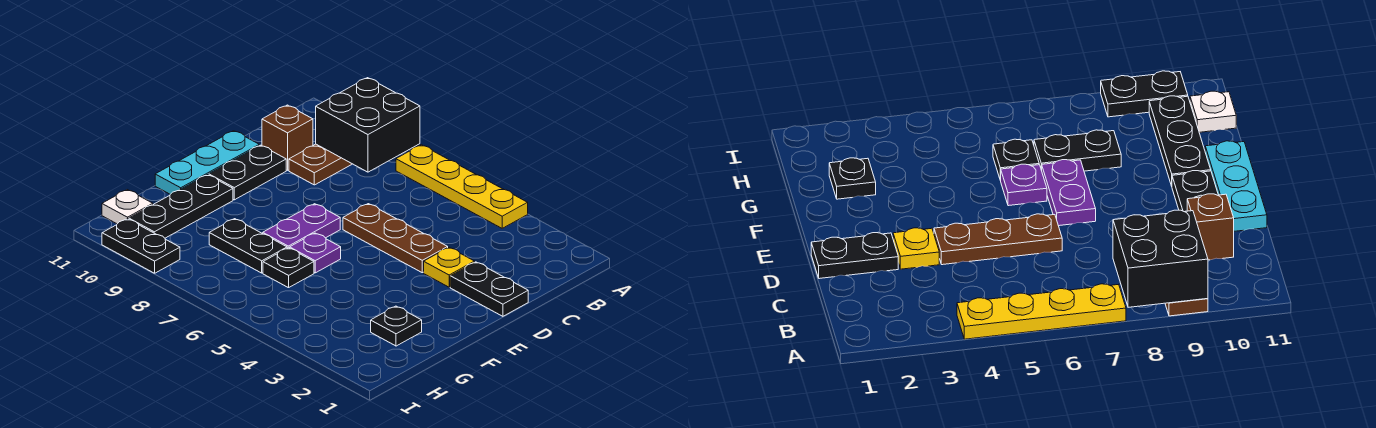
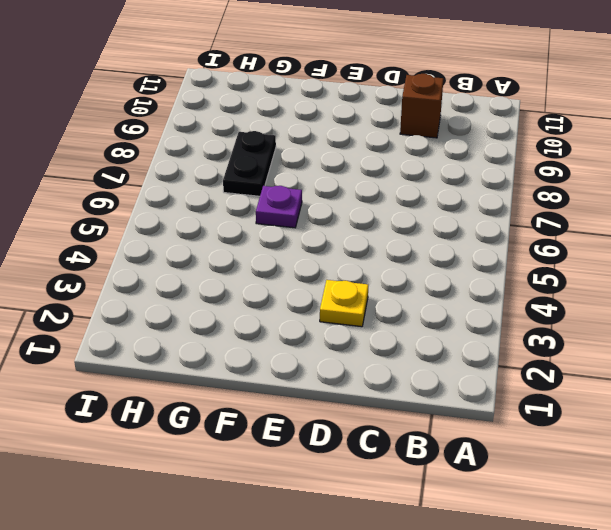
none -> yellow plate A4:A7 level 1
none -> brown plate A9:C9 level 1
none -> black plate D1:D2 level 1

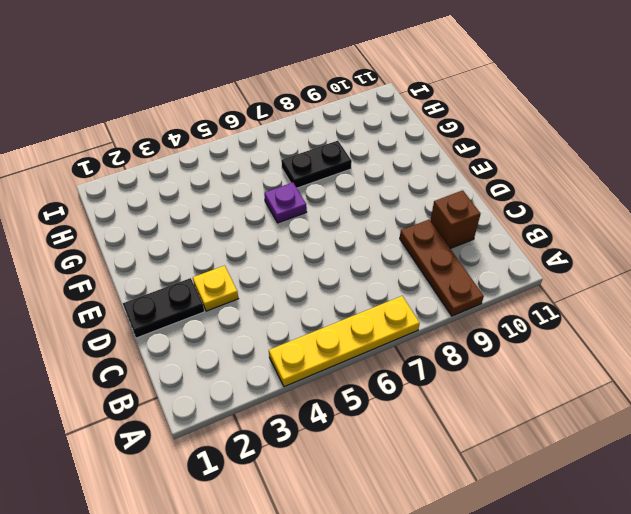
none -> brown plate D4:D6 level 1
none -> black plate D10:E10 level 1
none -> cyan plate D11:F11 level 1

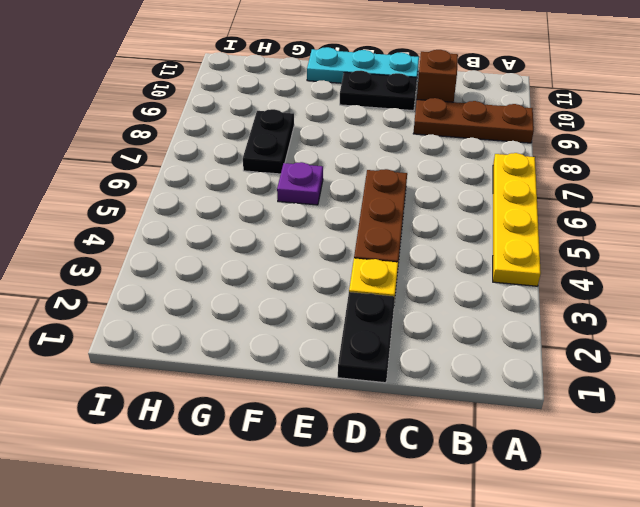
none -> purple plate E7:F7 level 1
none -> black plate F10:H10 level 1
none -> black plate G2 level 1

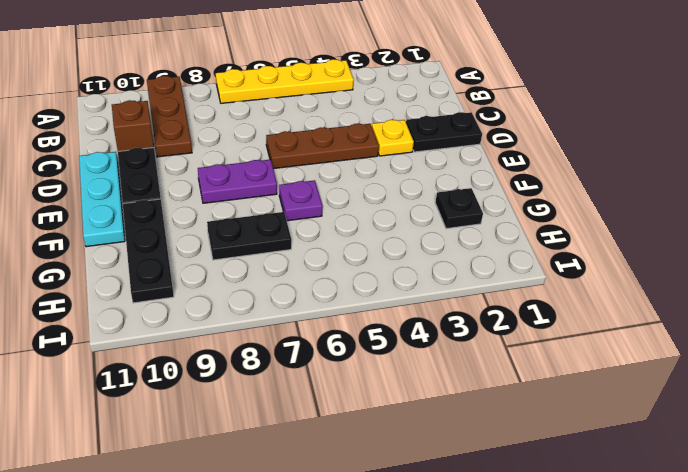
purple plate E7:E8 level 1 -> purple plate E7:F7 level 1
none -> black plate G6 level 1
none -> white plate H11 level 1
none -> black plate I9:I10 level 1

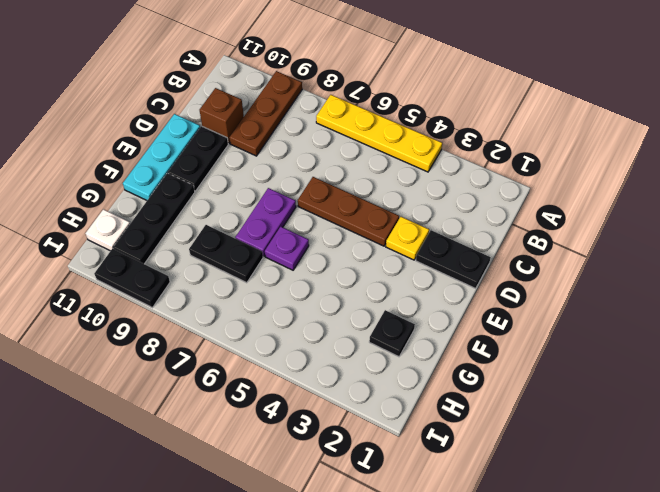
none -> black plate G6 level 1
none -> black brick A8:B9 level 2

